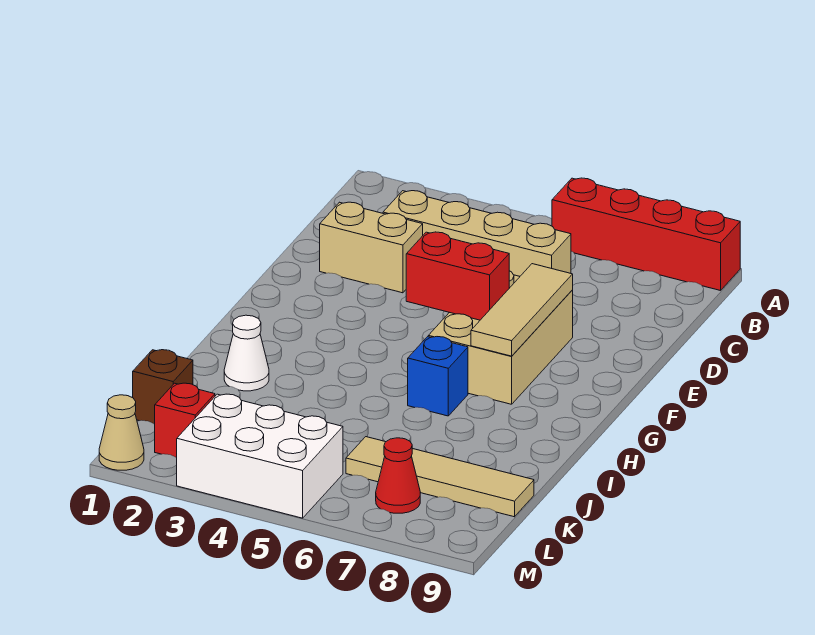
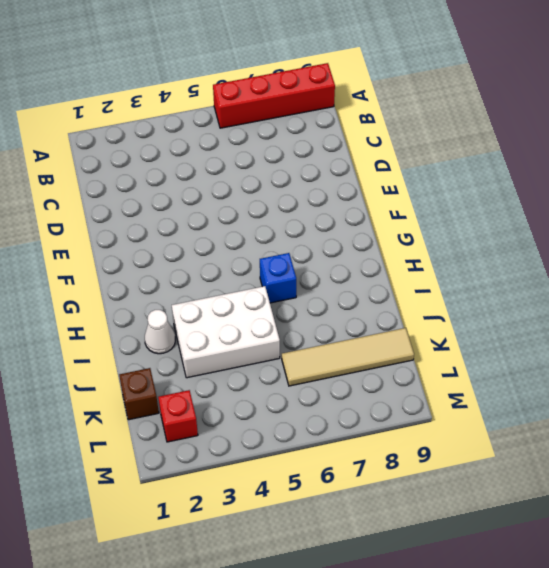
white brick I3:J5 level 1 -> white brick L3:M5 level 1
none -> tan brick C3:C6 level 1
none -> tan brick D2:D3 level 1
none -> tan brick E6:G7 level 1

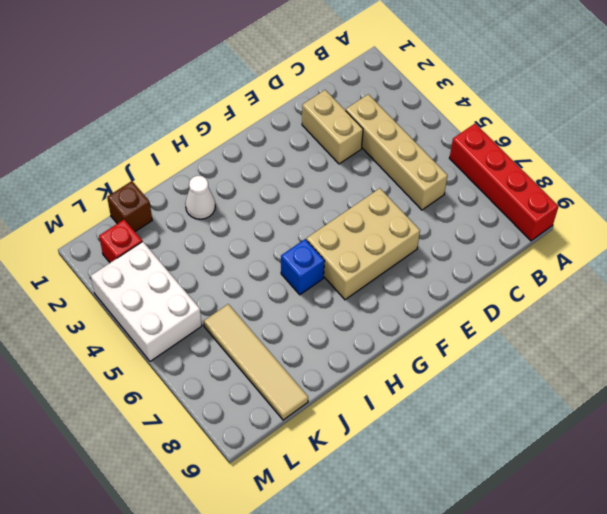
none -> red cone L7 level 1
none -> tan cone M1 level 1
none -> tan tile E7:G7 level 2

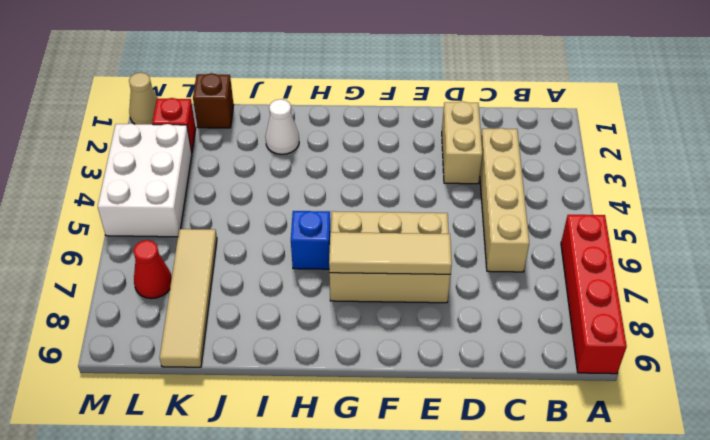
none -> red brick F5:F6 level 2

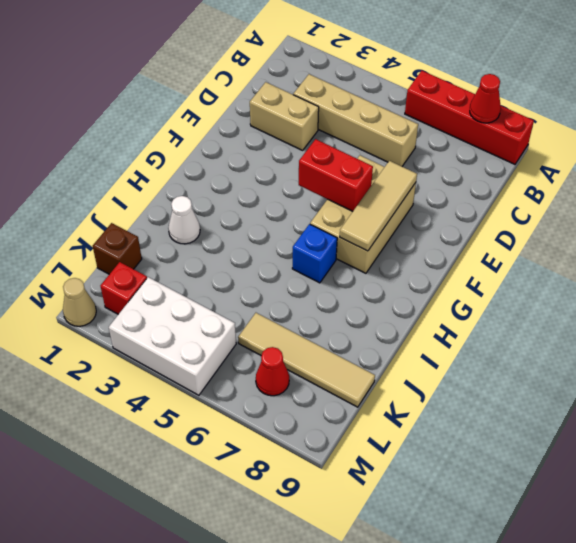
red cone A8 level 2 -> none

